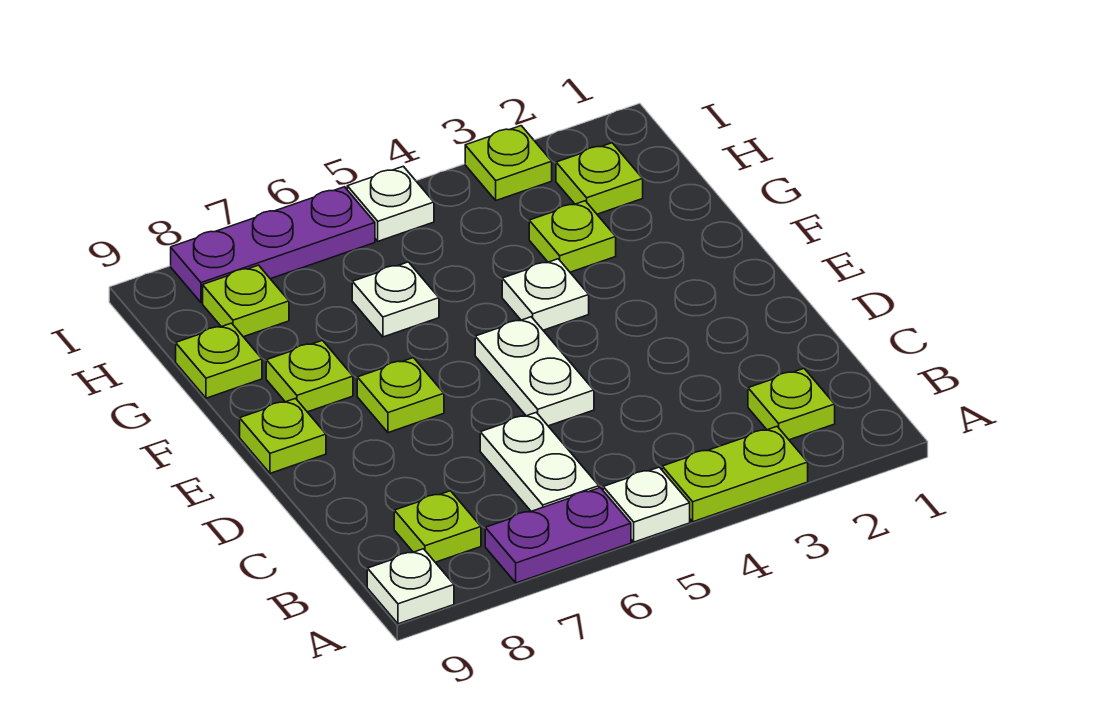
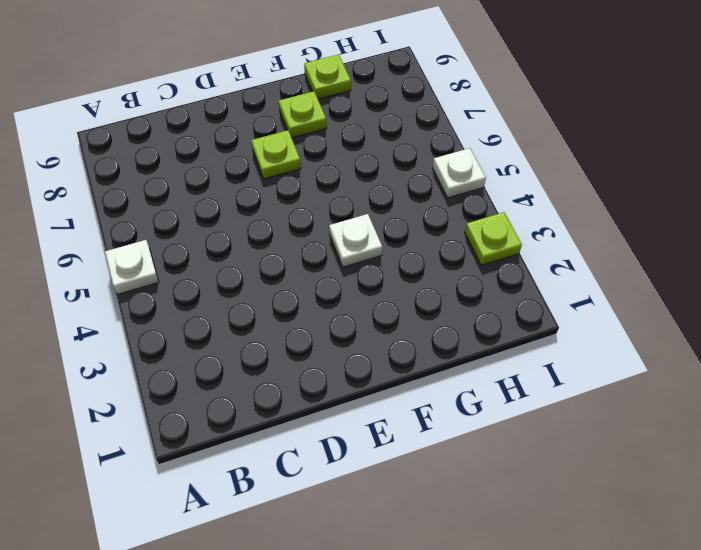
none -> lime plate A3:A4 level 1
none -> purple plate A6:A7 level 1
none -> white plate A9 level 1

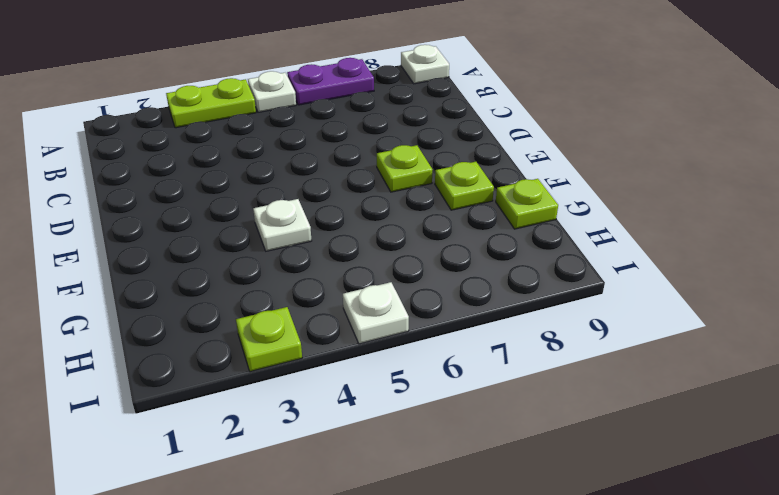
none -> lime plate B2 level 1
none -> white plate B6:C6 level 1
none -> lime plate B8 level 1

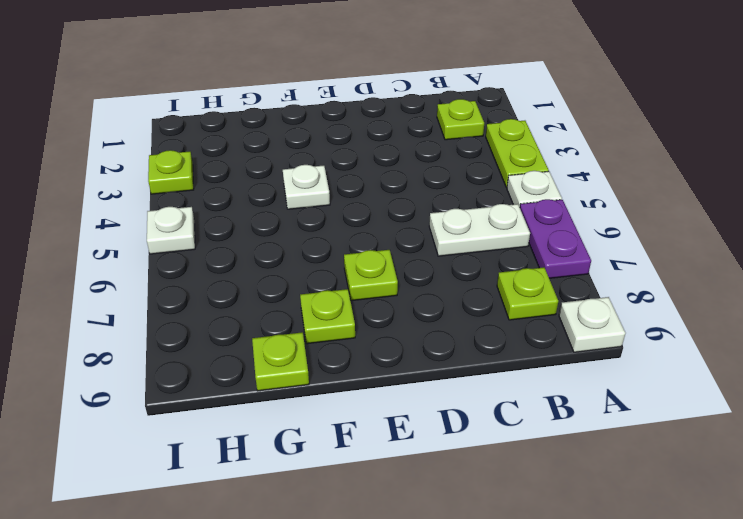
none -> white plate D5:E5 level 1
none -> lime plate E9 level 1
none -> lime plate G3 level 1

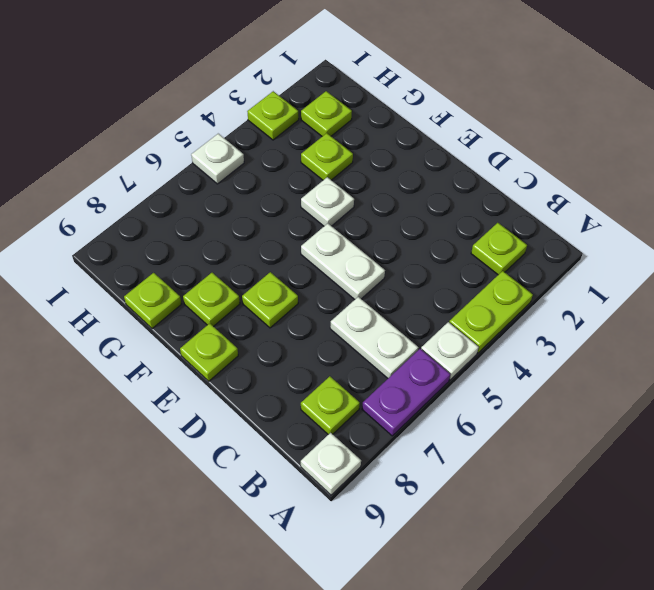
none -> white plate G6 level 1
none -> lime plate H8 level 1
none -> purple plate I6:I8 level 1

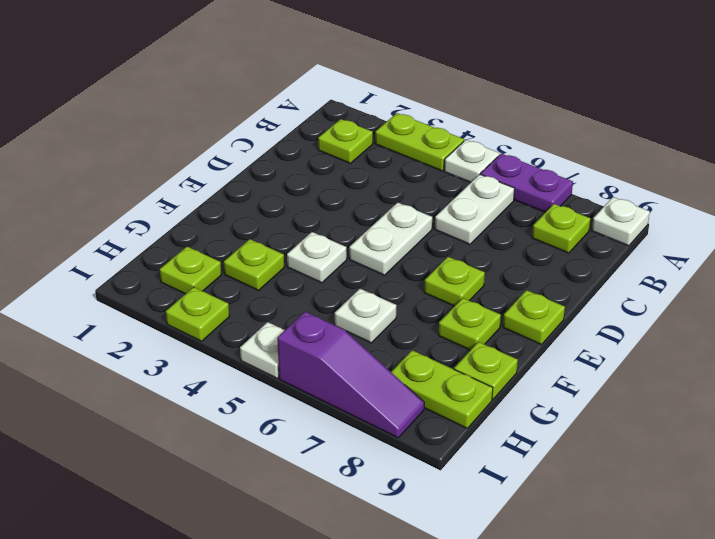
lime plate H8:H9 level 1 -> lime plate H8 level 1
purple slope I6:I8 level 1 top 6 -> purple plate I6:I8 level 1

